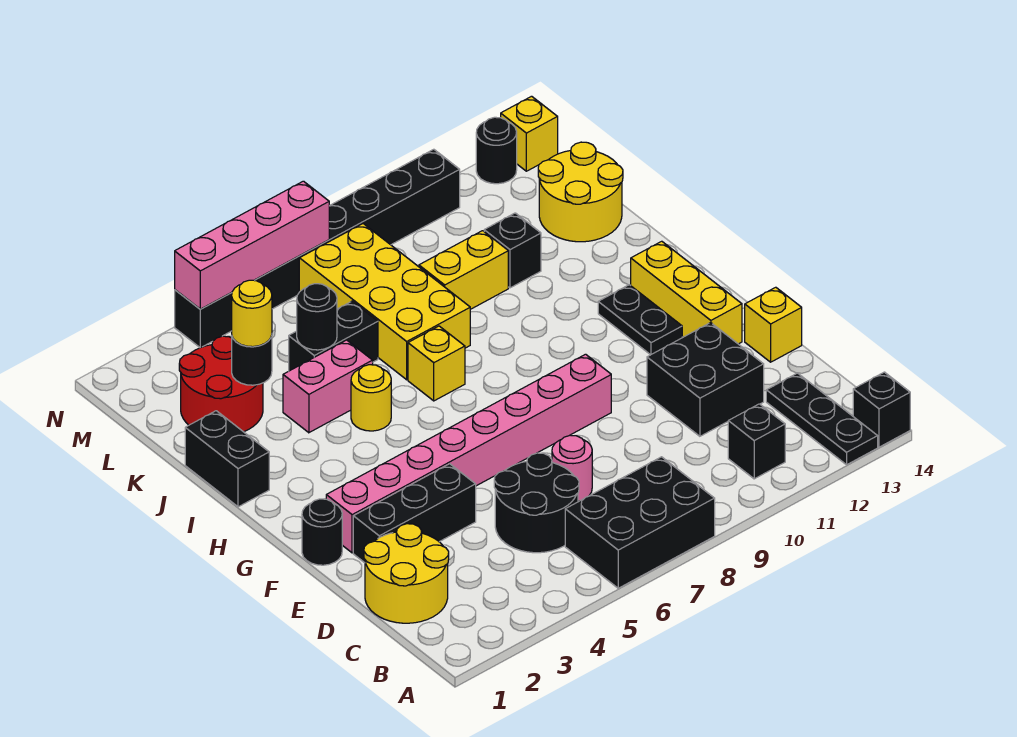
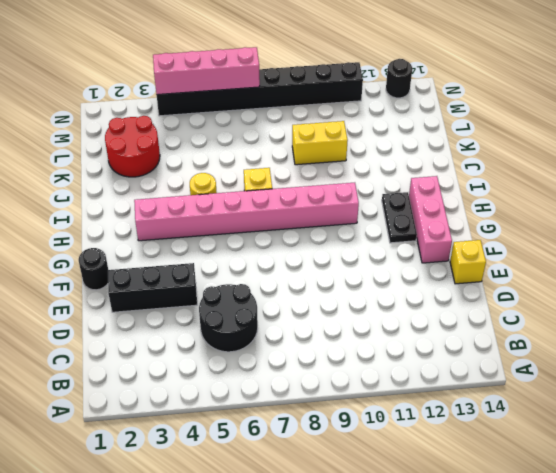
pink brick F13:H13 level 1 -> yellow brick F13:H13 level 1
pink brick H3:H10 level 1 -> pink brick F2:F9 level 1
none -> black brick A6:B8 level 1
none -> black plate A13:C13 level 1
none -> black brick A14 level 1
none -> black brick B11 level 1

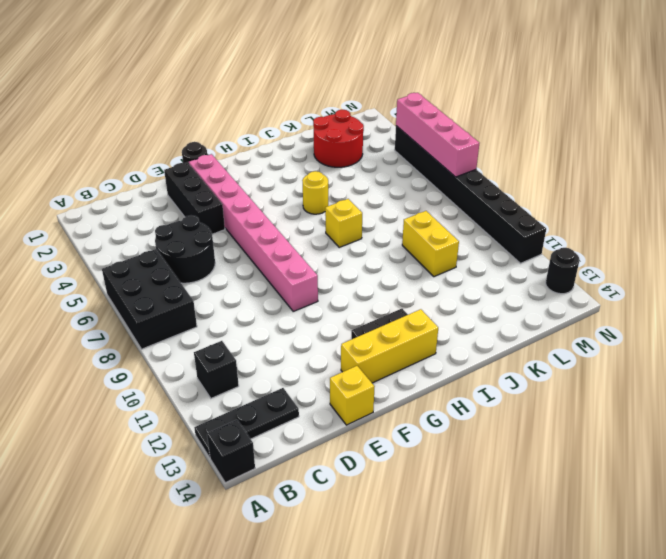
none -> yellow round brick C1:D2 level 1
none -> pink round brick D7 level 1
none -> black brick D11:E12 level 1
none -> black brick I1:J1 level 1

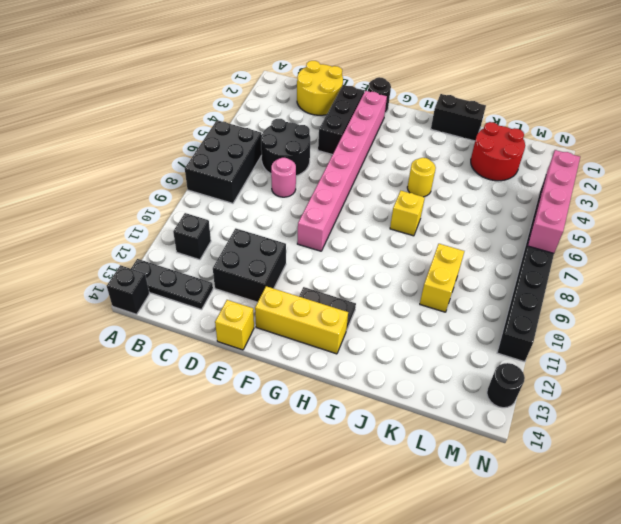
none -> pink brick J4:J5 level 1
none -> yellow brick J7:M8 level 1
none -> black brick K5:K6 level 1
none -> black brick K11 level 1

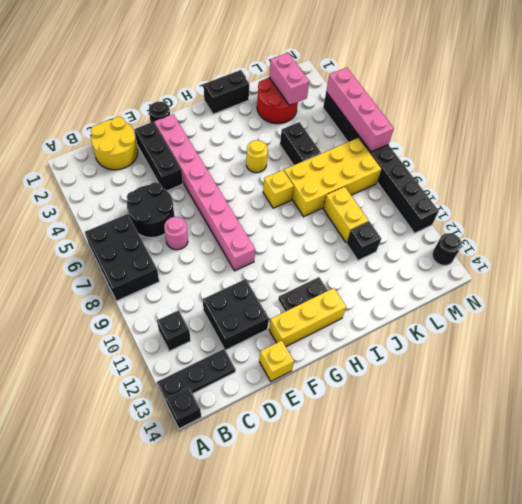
pink brick L2:L3 level 2 -> pink brick J4:J5 level 1
none -> yellow round brick K13:L14 level 1
none -> yellow brick N14 level 1
none -> black round brick K3 level 2
none -> black round brick K5 level 2

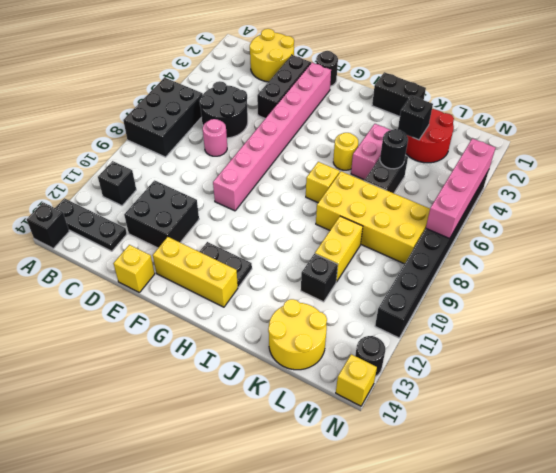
black brick K3 level 2 -> black round brick K3 level 2
none -> yellow round brick K3 level 3

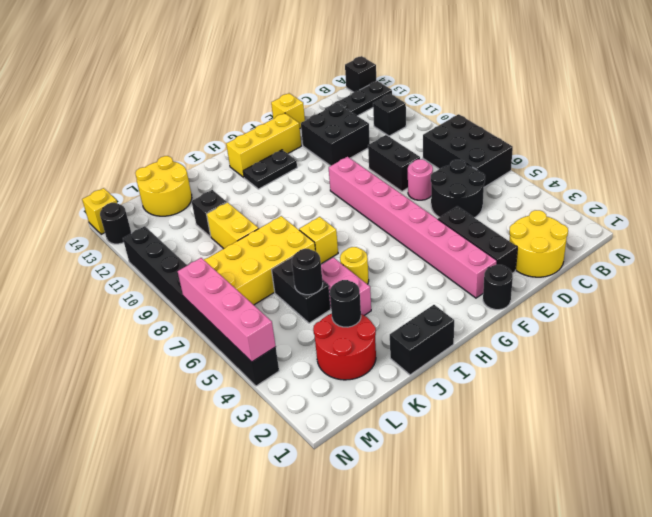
black brick D8:D9 level 1 -> none
none -> yellow round brick K3 level 3

